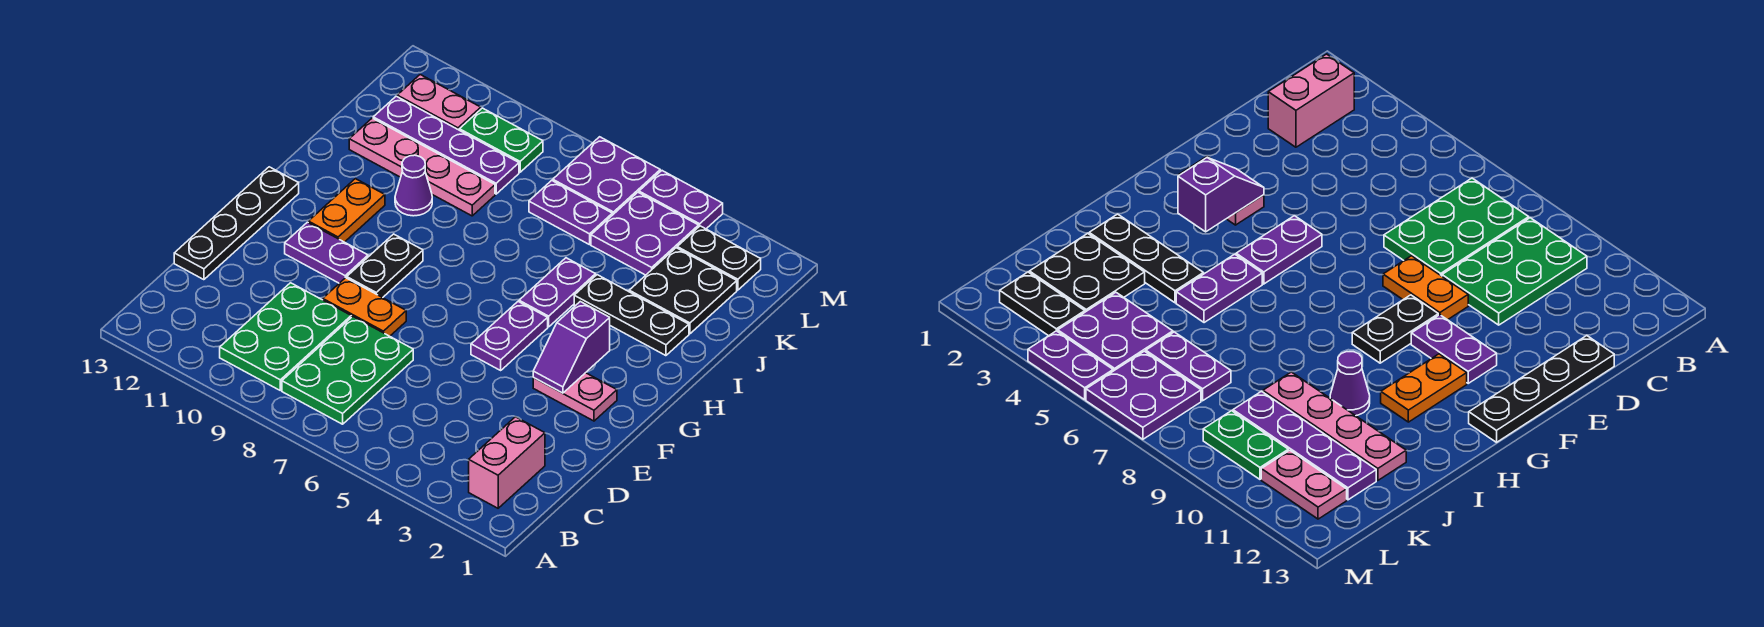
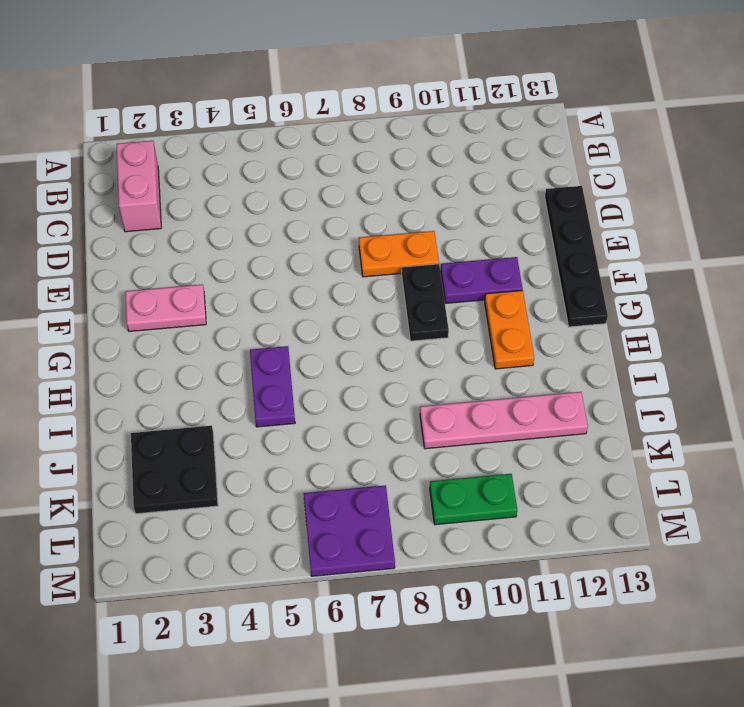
none -> green plate B7:D8 level 1
none -> green plate B9:D10 level 1
none -> purple plate F5:G5 level 1

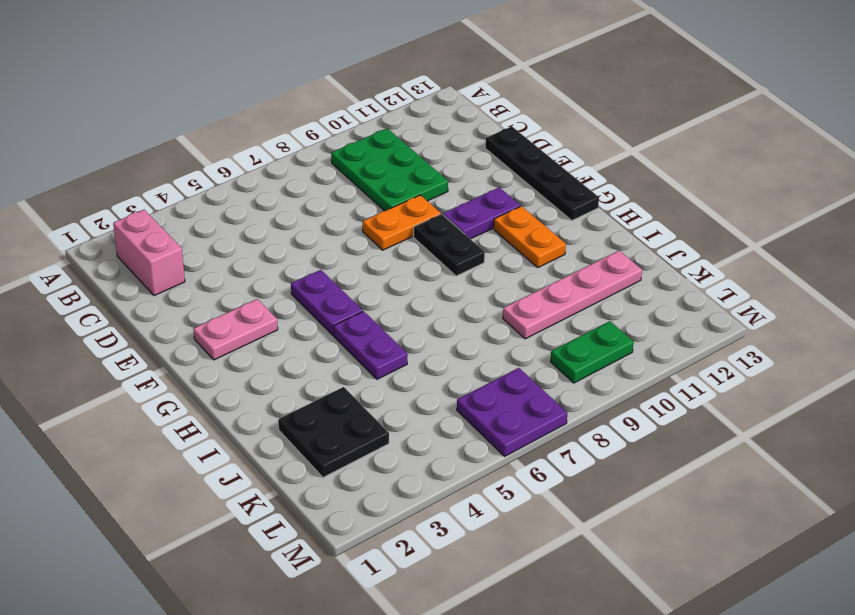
none -> green plate B7:D8 level 1
none -> black plate I2:I4 level 1
none -> purple cone I10 level 1

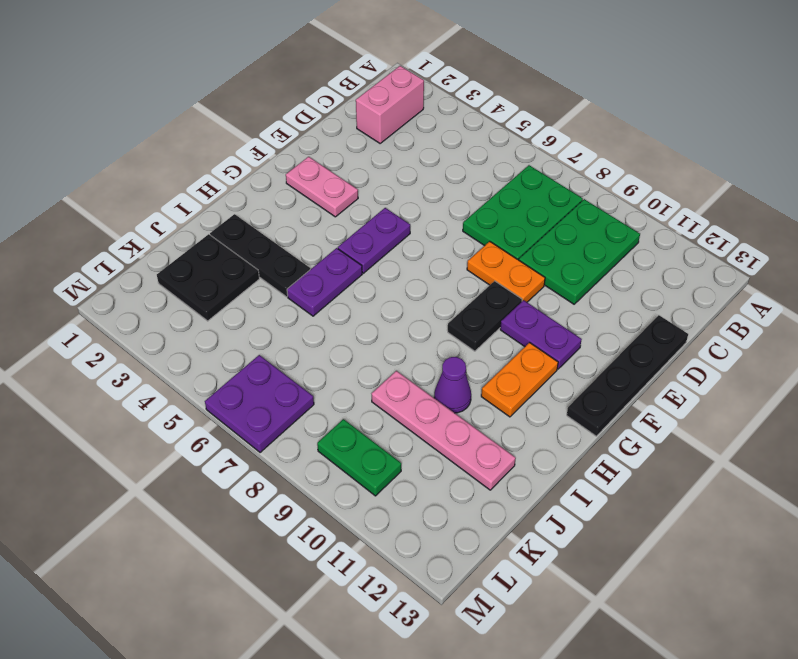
none -> purple plate K4:L5 level 1
none -> purple plate K6:K7 level 1
none -> purple plate K9:K12 level 1

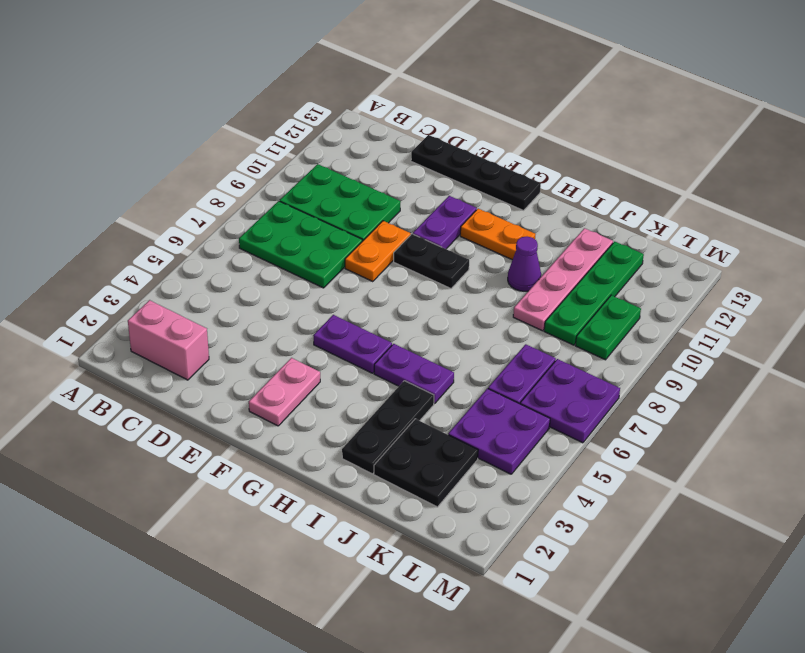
green plate K9:K12 level 1 -> purple plate K9:K12 level 1
none -> black plate L2:L3 level 1
none -> pink plate L11:L12 level 1
none -> purple plate M4:M5 level 1

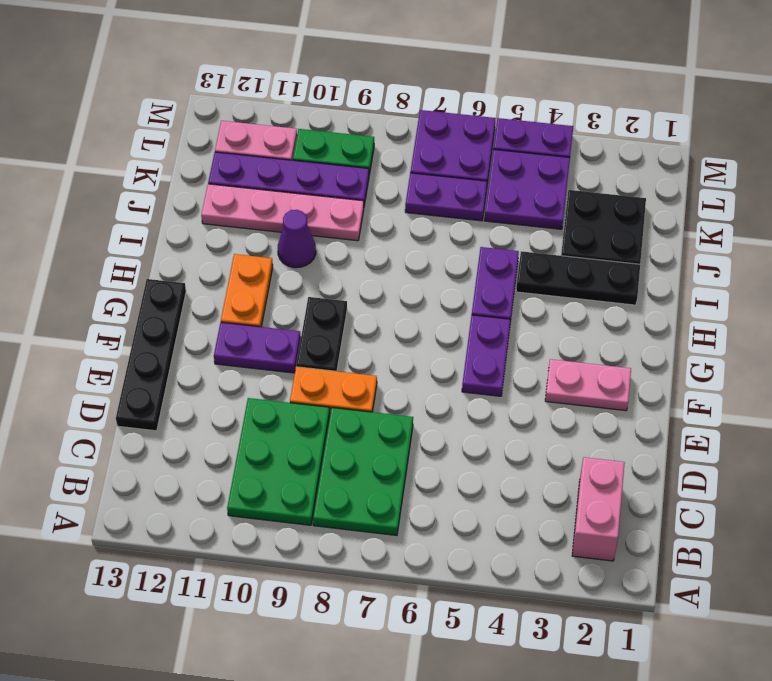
none -> black plate L2:L3 level 1
none -> purple slope F3:G3 level 2 top G

